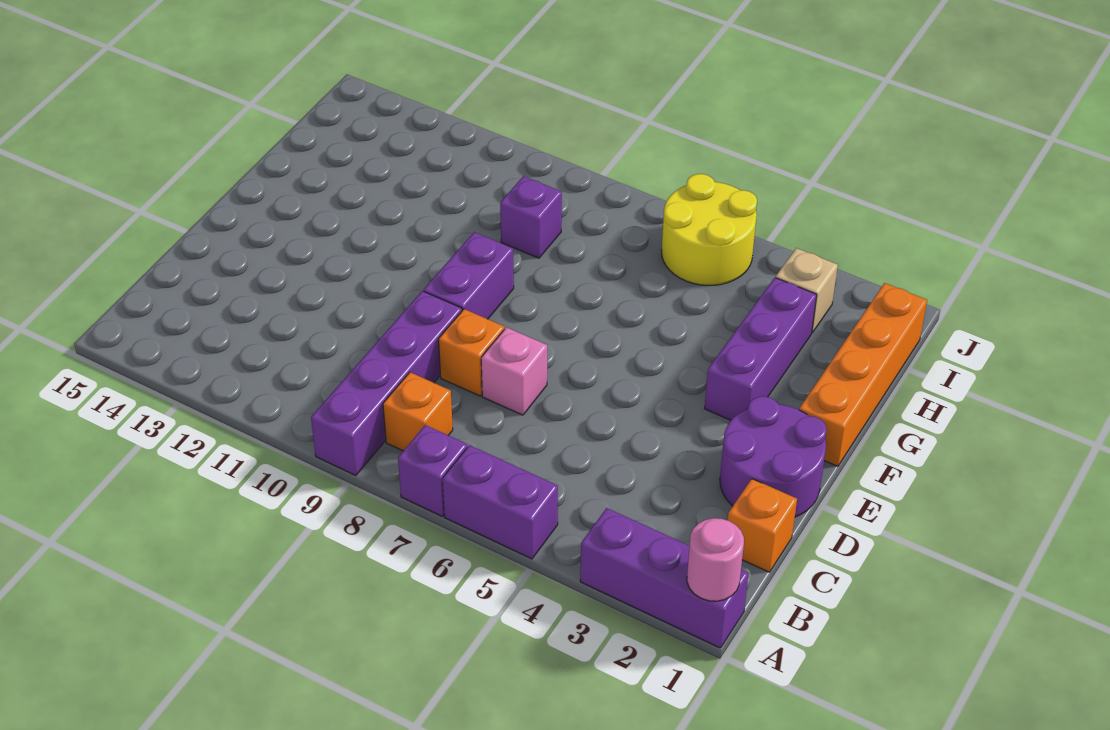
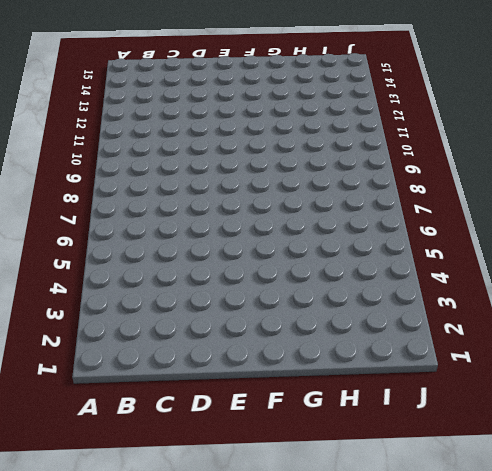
none -> purple brick A1:A3 level 1
none -> purple brick A5:A6 level 1
none -> purple brick A7 level 1

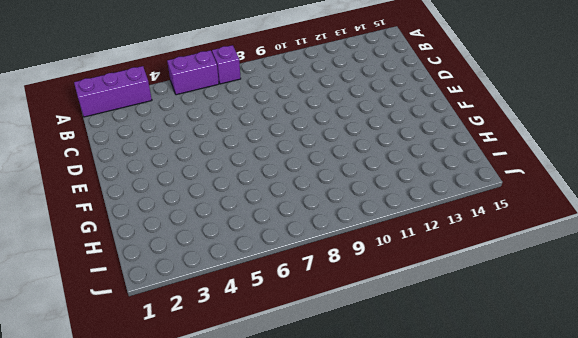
none -> purple brick A9:D9 level 1
none -> orange brick B8 level 1
none -> orange brick C1 level 1

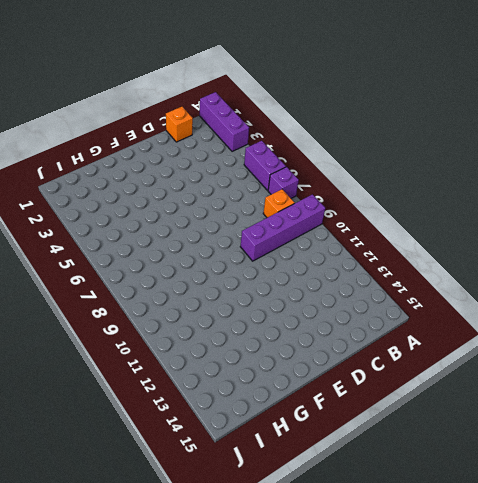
none -> purple round brick D1:E2 level 1
none -> pink brick D7 level 1
none -> orange brick D8 level 1

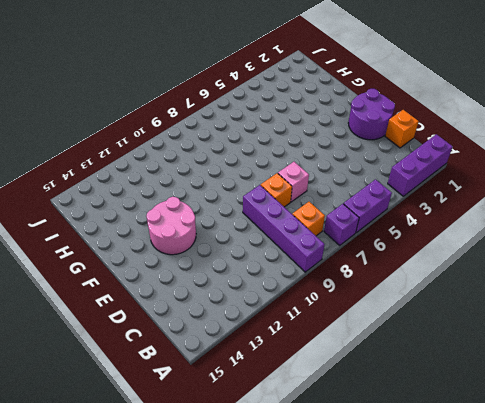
pink round brick E12:F13 level 1 -> none
none -> purple brick E9:F9 level 1
none -> orange brick F1:I1 level 1
none -> purple brick F3:H3 level 1

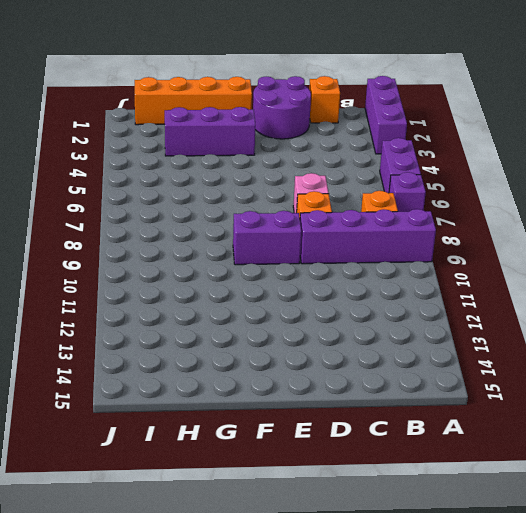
none -> purple brick H9 level 1
none -> tan brick I3 level 1
none -> yellow round brick I5:J6 level 1

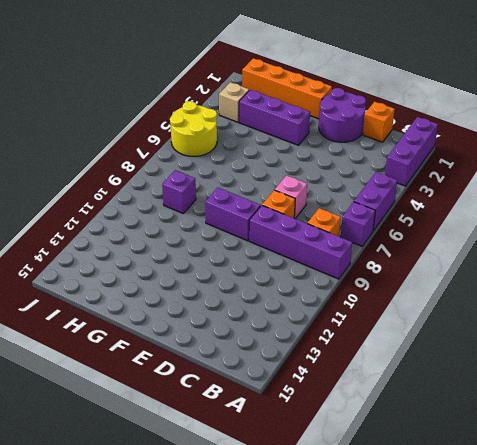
none -> pink round brick A1 level 2

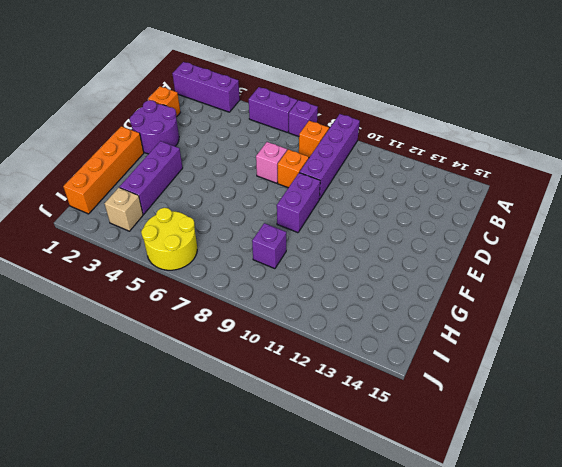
none -> pink round brick A1 level 2

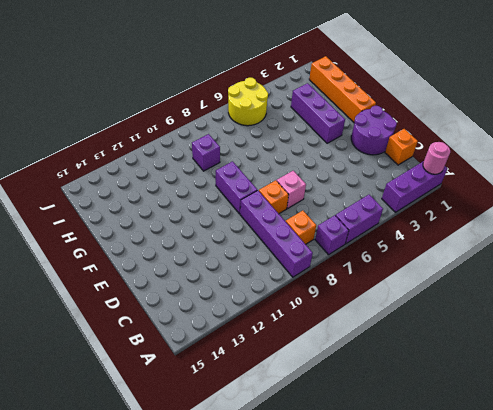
none -> tan brick I3 level 1

